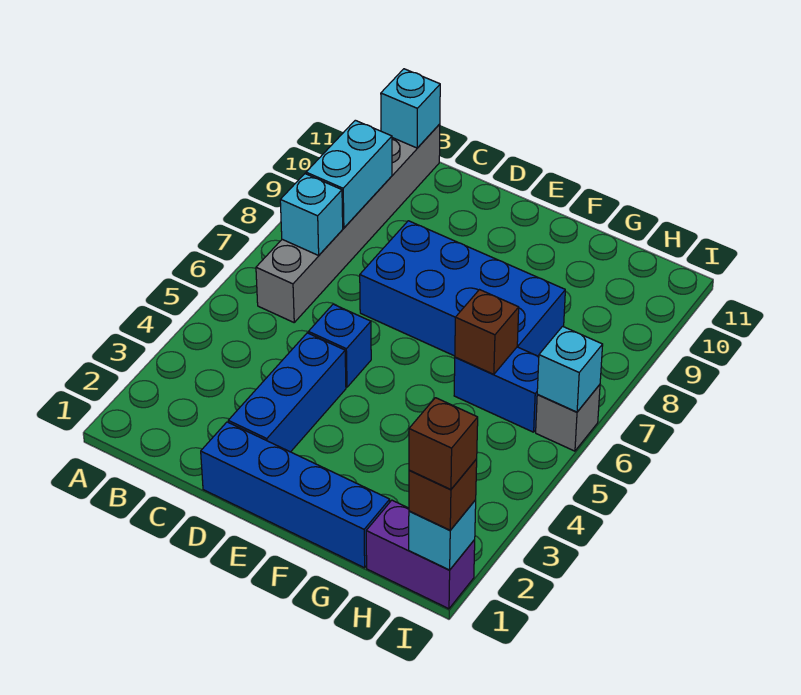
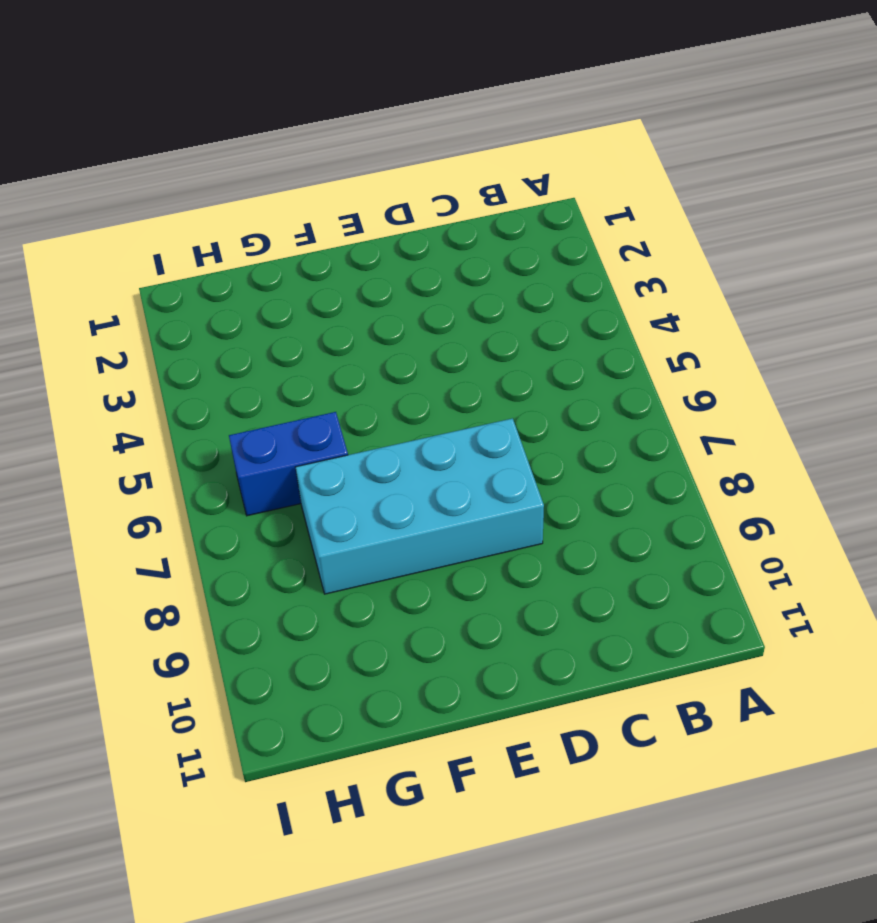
cyan brick D7:G8 level 1 -> blue brick D7:G8 level 1
none -> grey brick B6:B11 level 1
none -> blue brick D1:G1 level 1
none -> blue brick D2:D4 level 1

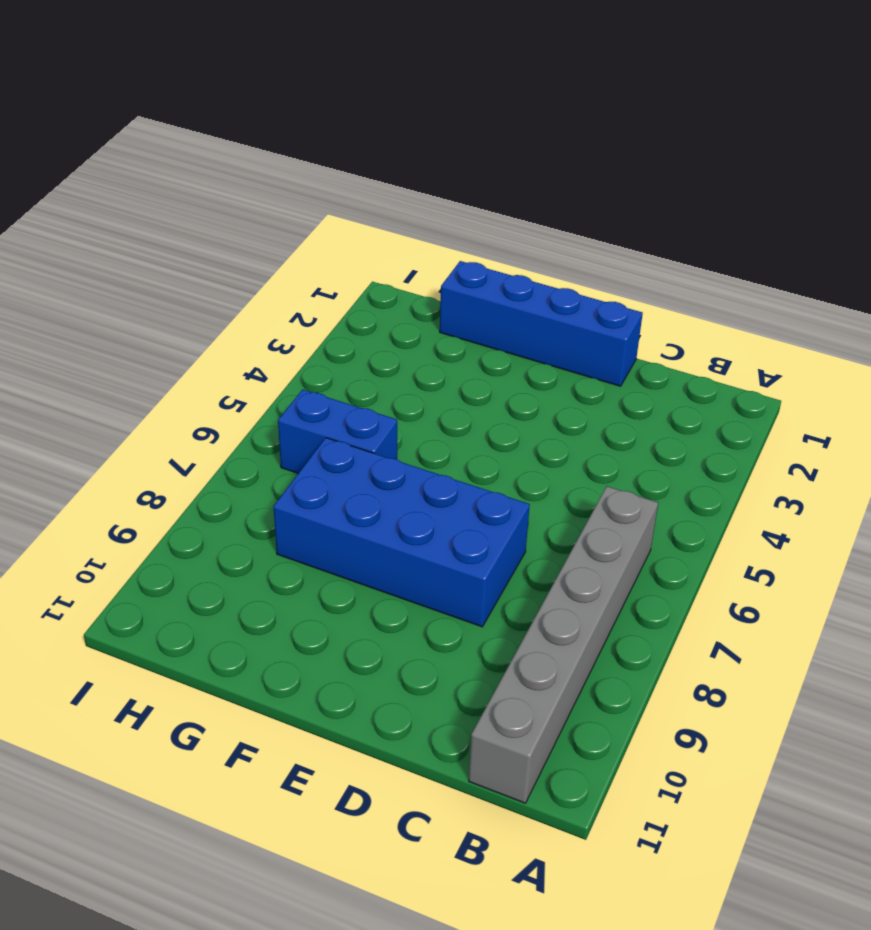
none -> blue brick D2:D4 level 1
none -> blue brick D5 level 1
none -> purple brick H1:I1 level 1

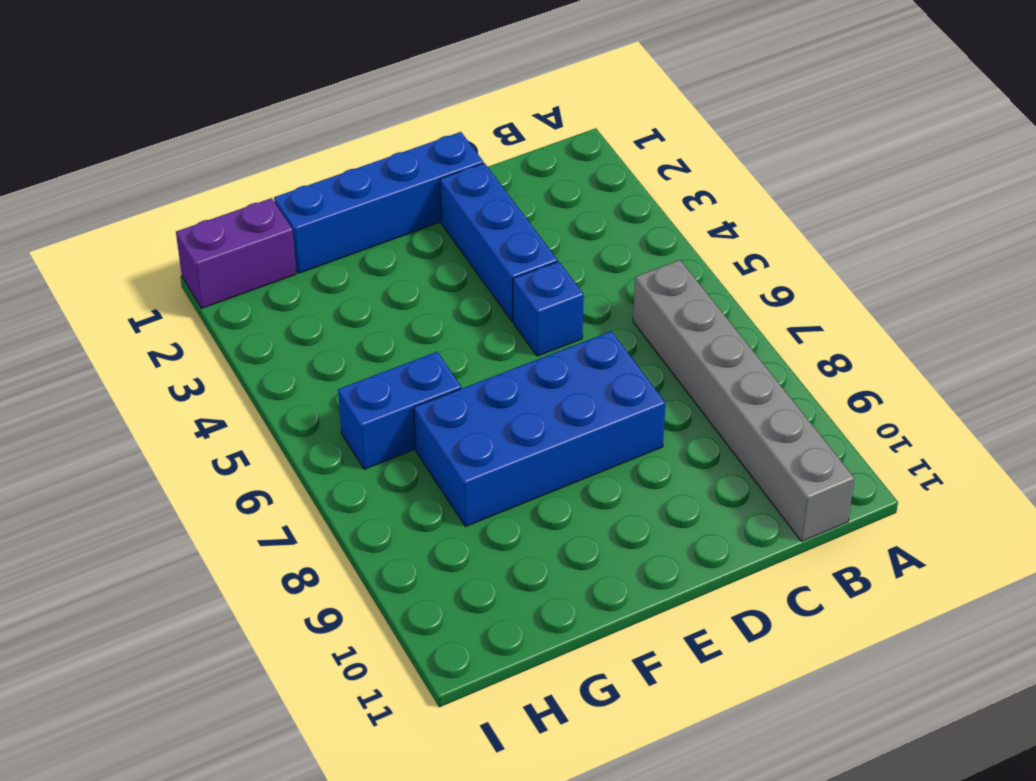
none -> grey brick I6 level 1
none -> cyan brick B7 level 2
none -> cyan brick B8:B9 level 2

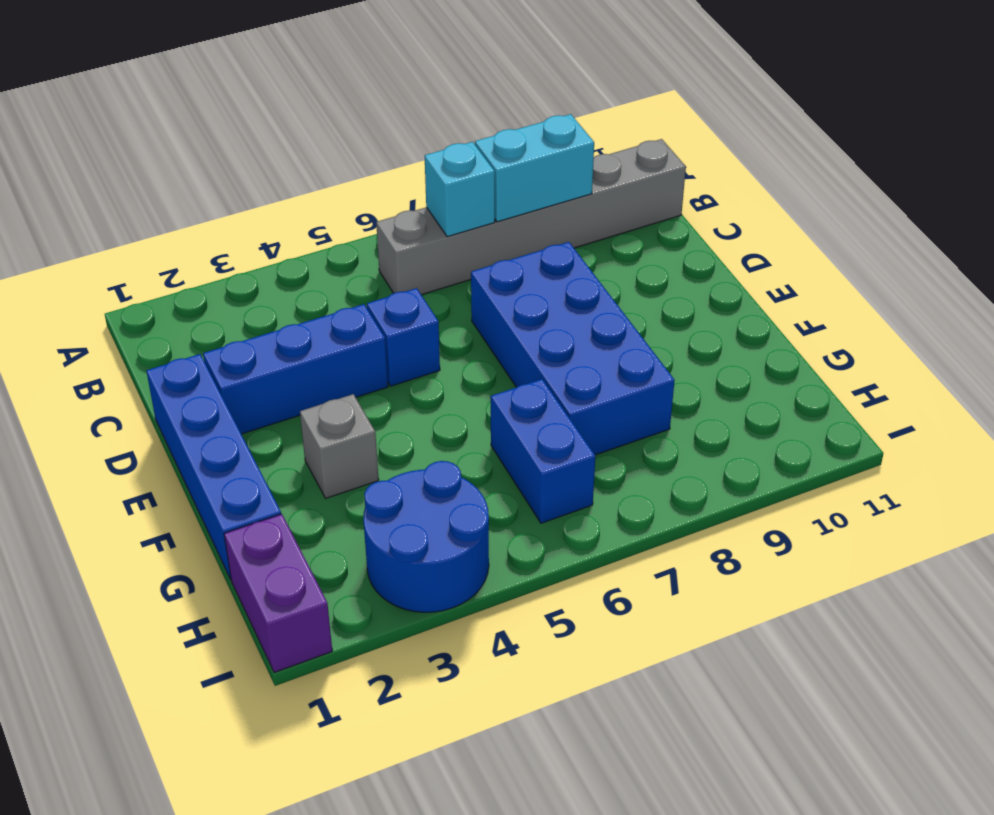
grey brick F3 level 1 -> grey brick I6 level 1
blue round brick H3:I4 level 1 -> none
none -> cyan brick B11 level 2
none -> brown brick G6 level 2
none -> cyan brick I1 level 2

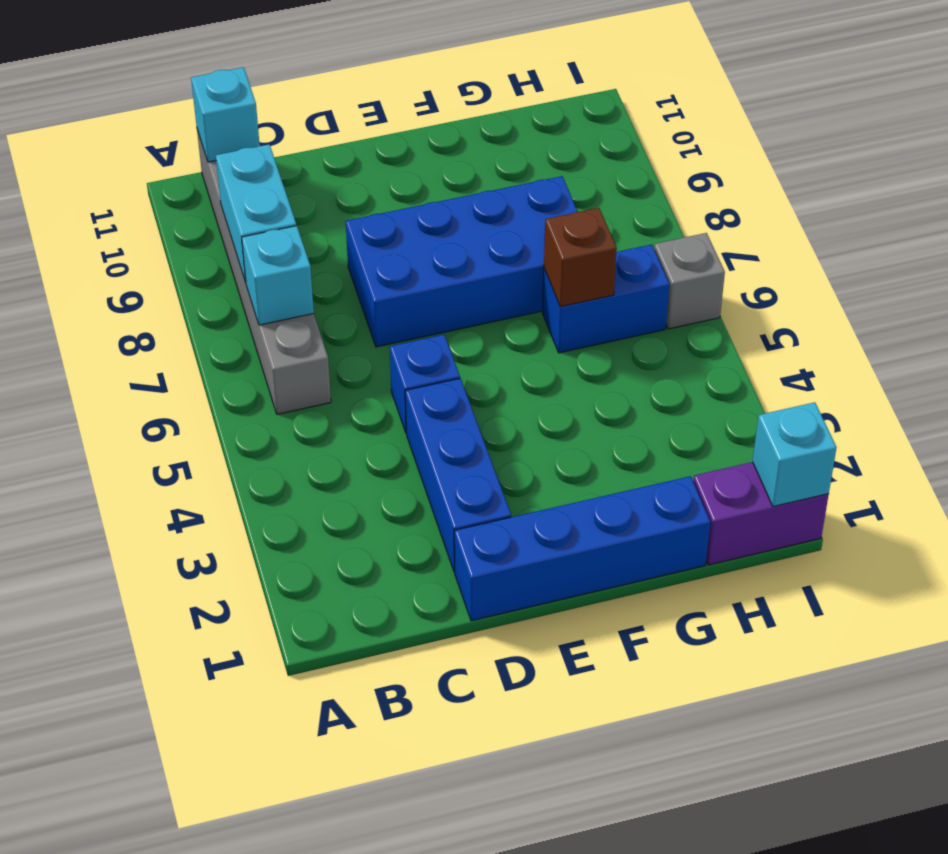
none -> cyan brick I6 level 2
none -> brown brick I1 level 3
none -> brown brick I1 level 4

